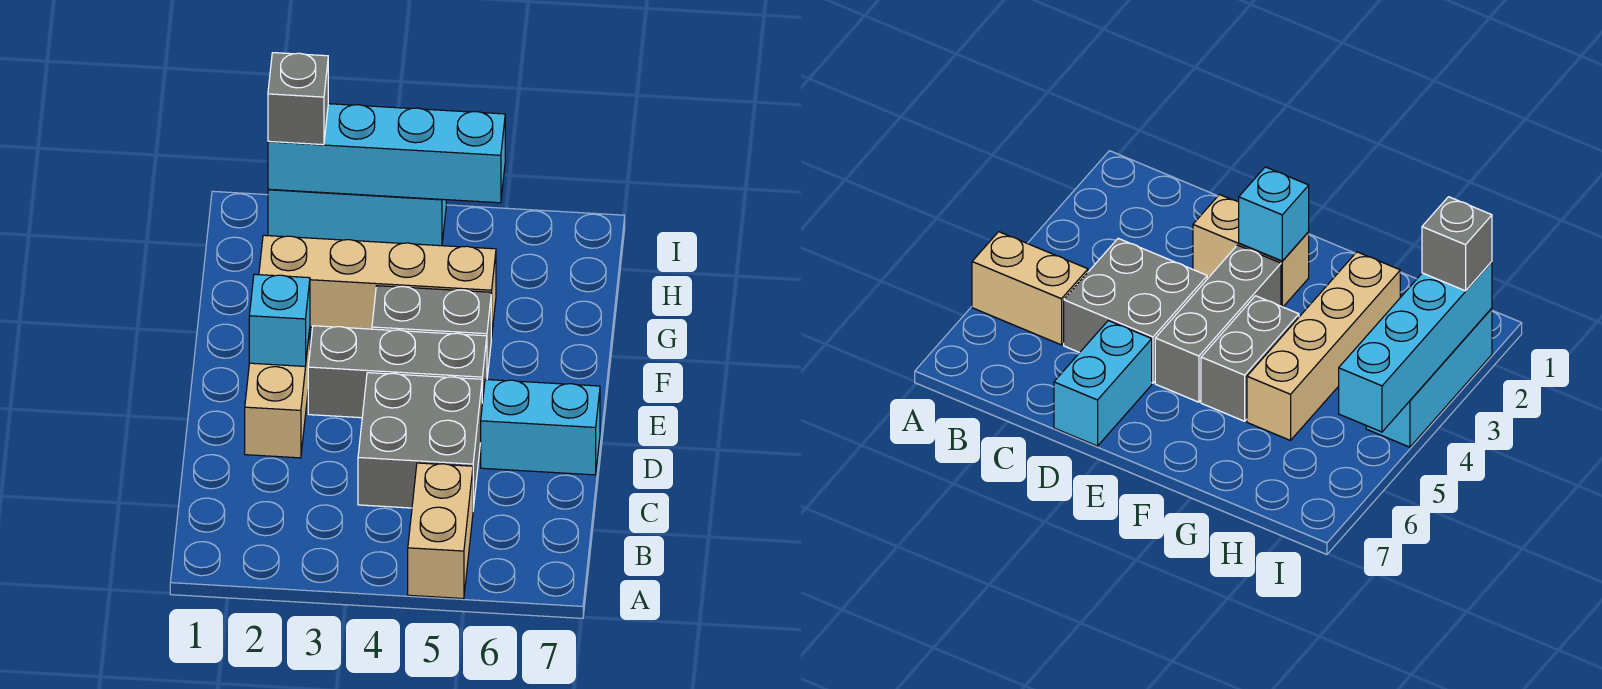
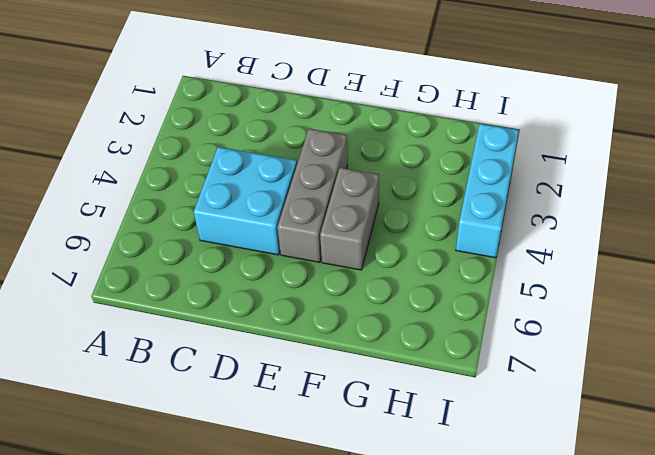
cyan brick C4:D5 level 1 -> grey brick C4:D5 level 1
none -> tan brick A5:B5 level 1
none -> tan brick D2:E2 level 1

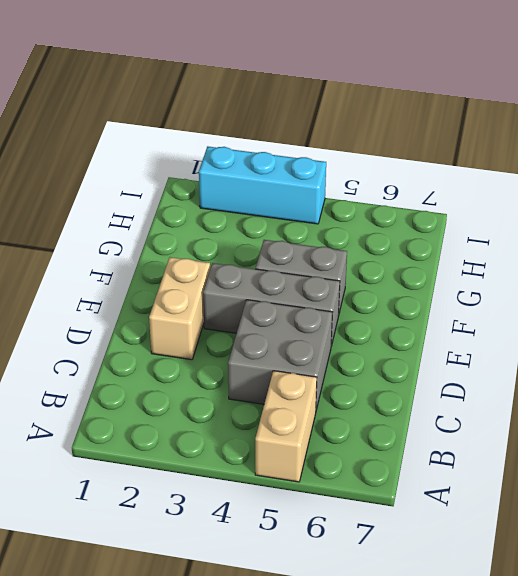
none -> cyan brick D6:D7 level 1
none -> tan brick G2:G5 level 1

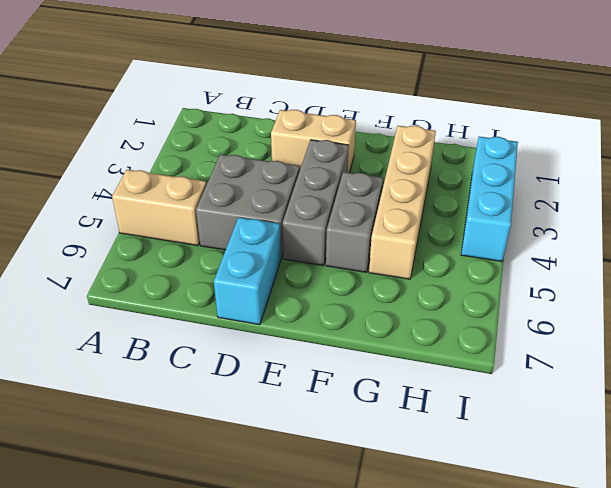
none -> cyan brick E2 level 2
none -> cyan brick I2:I5 level 2

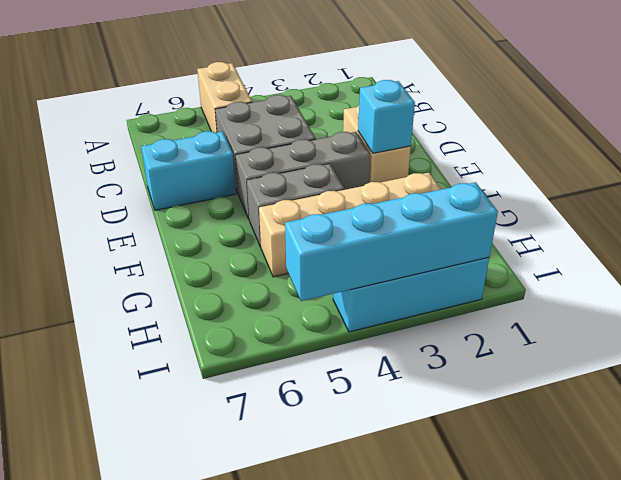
none -> grey brick I2 level 3

